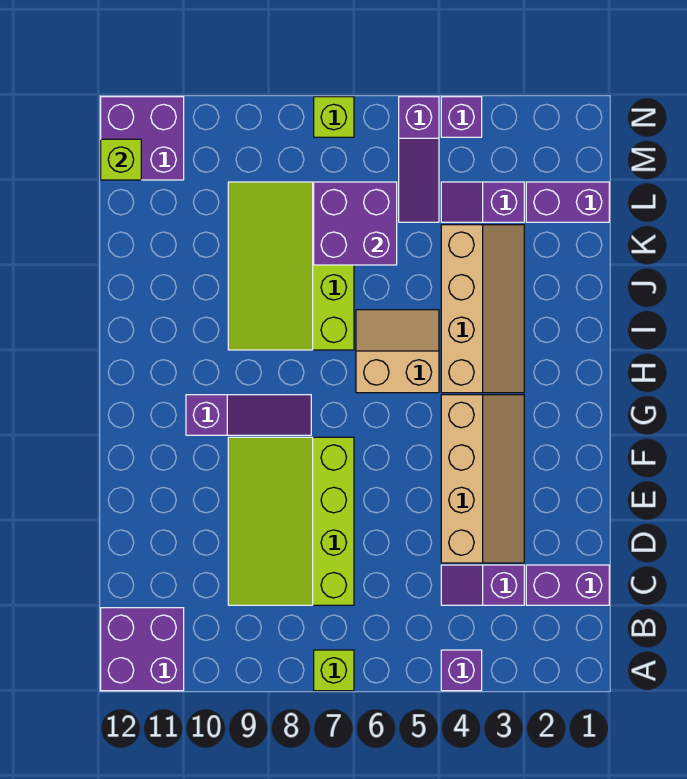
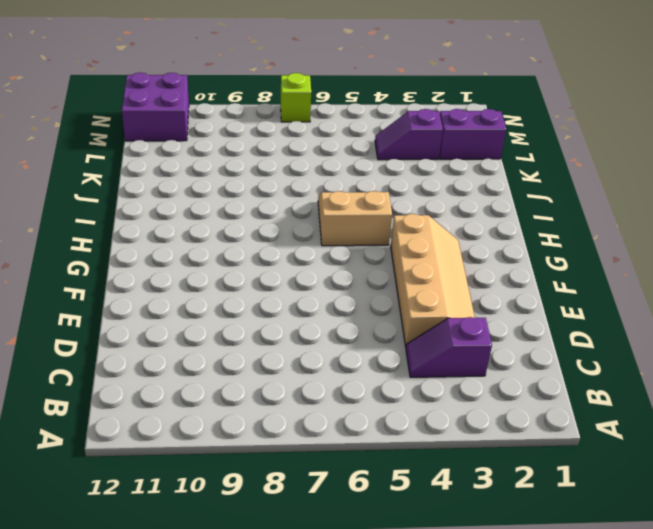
none -> purple brick A4 level 1
none -> lime brick A7 level 1
none -> purple brick A11:B12 level 1

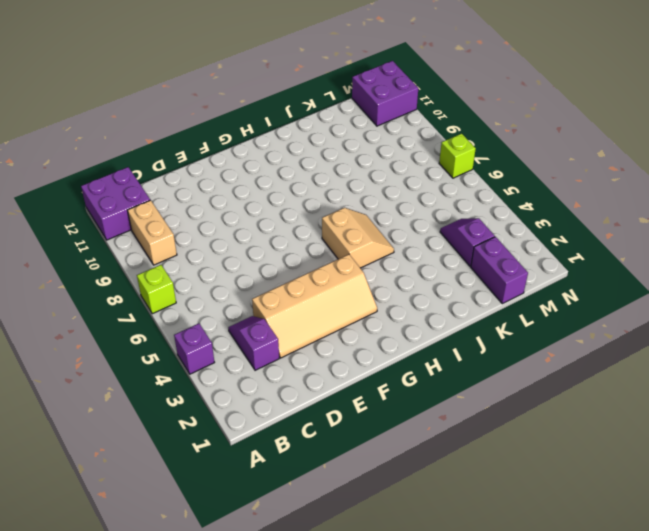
tan brick B9:B10 level 1 -> none
none -> purple brick C1:C2 level 1
none -> lime slope C7:F9 level 1 top 7
none -> purple slope G8:G10 level 1 top 10

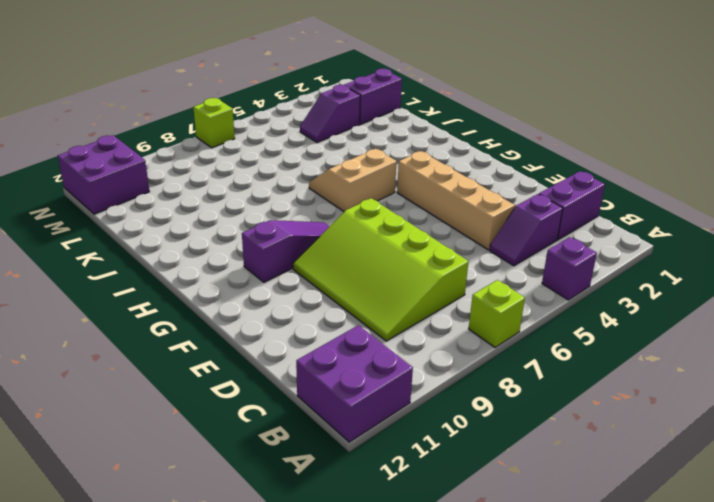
none -> tan slope H3:K4 level 1 top 4
none -> lime slope I7:L9 level 1 top 7
none -> purple slope L5:N5 level 1 top N

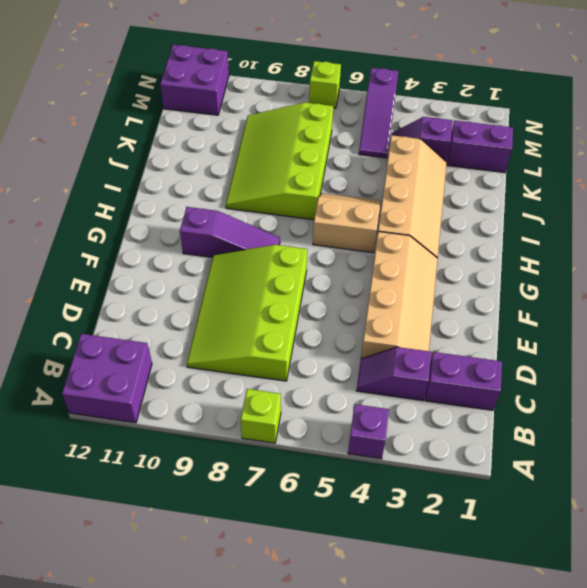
none -> purple brick N4 level 1
none -> purple brick K6:L7 level 2
none -> lime brick M12 level 2

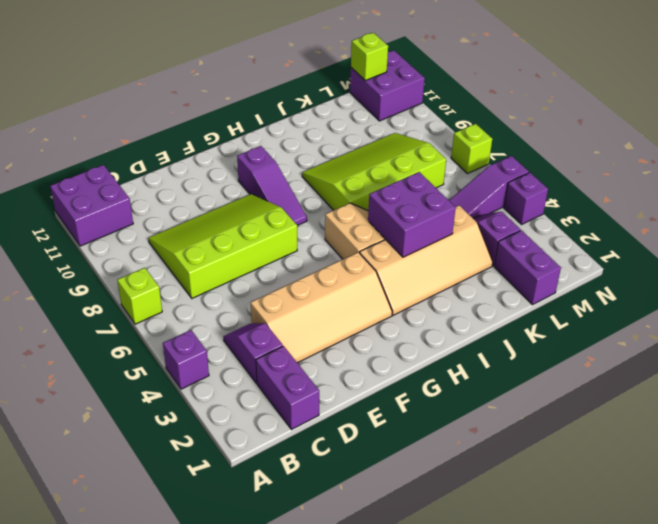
purple brick I4:J5 level 2 -> purple brick K6:L7 level 2

